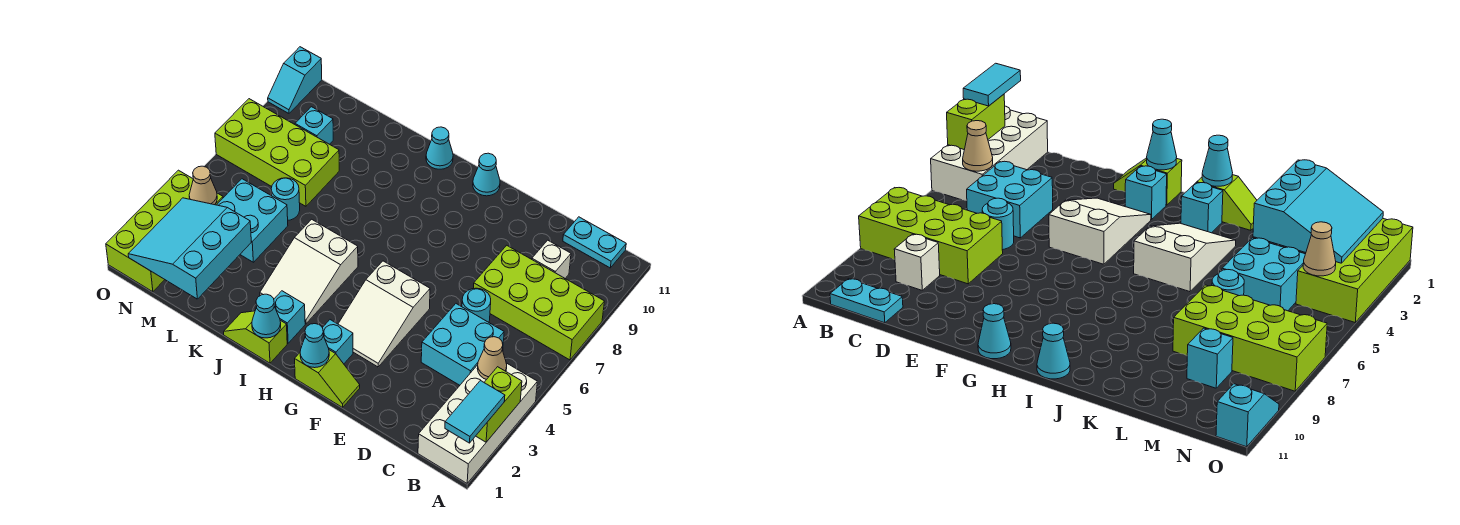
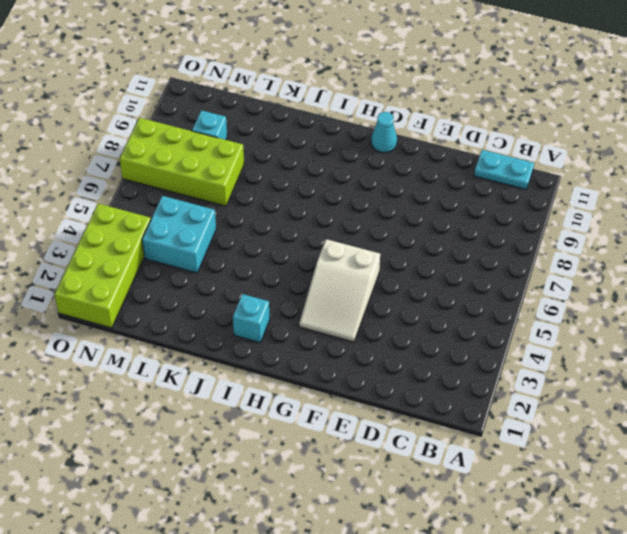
none -> white brick A1:B4 level 1
none -> lime brick A7:D8 level 1
none -> cyan brick C4:D5 level 1

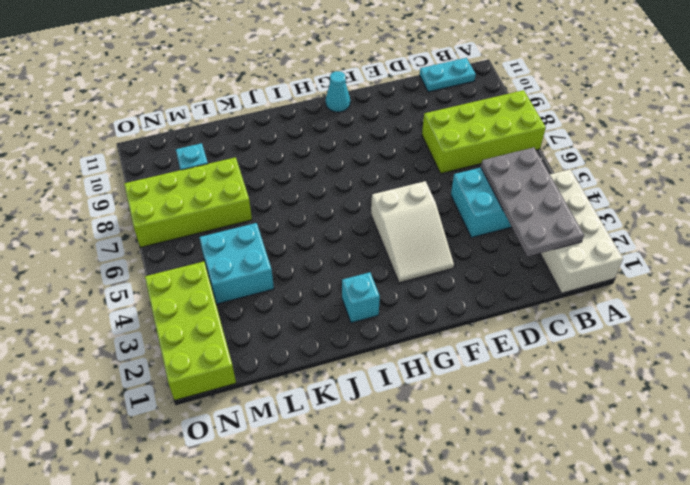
grey plate B2:C5 level 2 -> tan cone B4 level 2
none -> white brick C9 level 1
none -> cyan round brick D6 level 1
none -> lime slope F1:G1 level 1 top G

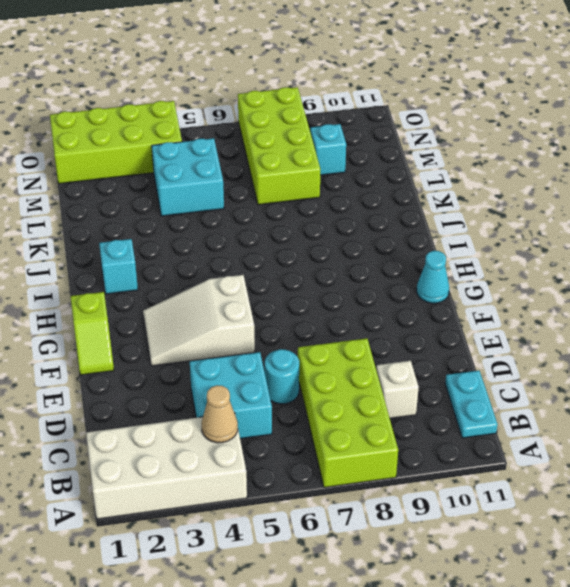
none -> cyan brick G2 level 1
none -> lime slope I1:J1 level 1 top I
none -> white slope I3:J5 level 1 top 5

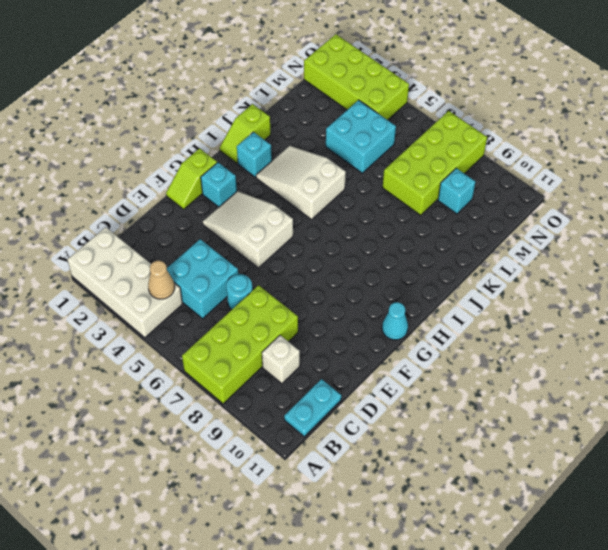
lime slope I1:J1 level 1 top J -> lime slope I1:J1 level 1 top I
none -> cyan cone I11 level 1
none -> cyan round brick L6 level 1
none -> cyan slope O10:O11 level 1 top 11

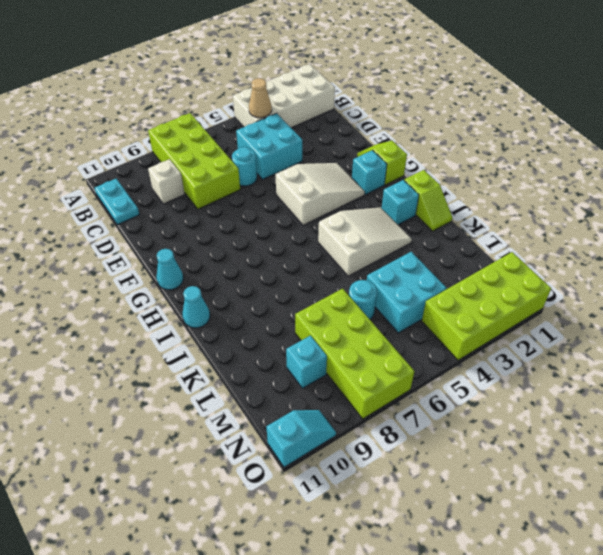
none -> lime brick A2:A3 level 2
none -> cyan cone G1 level 2
none -> cyan cone I1 level 2

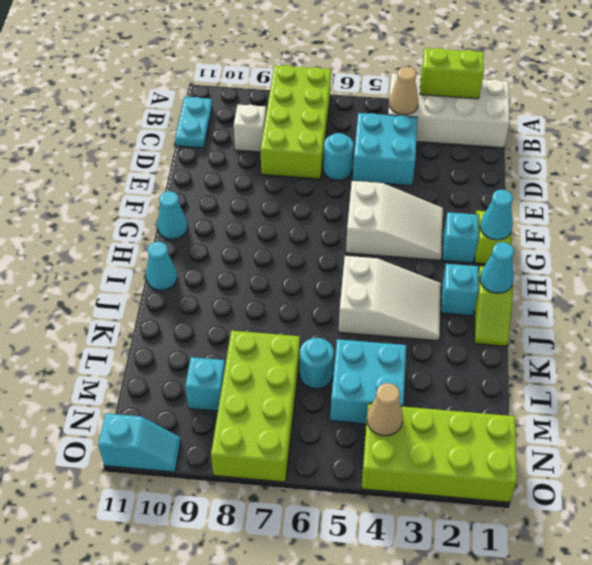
none -> cyan slope L1:N3 level 2 top L
none -> cyan tile A1:A2 level 3

